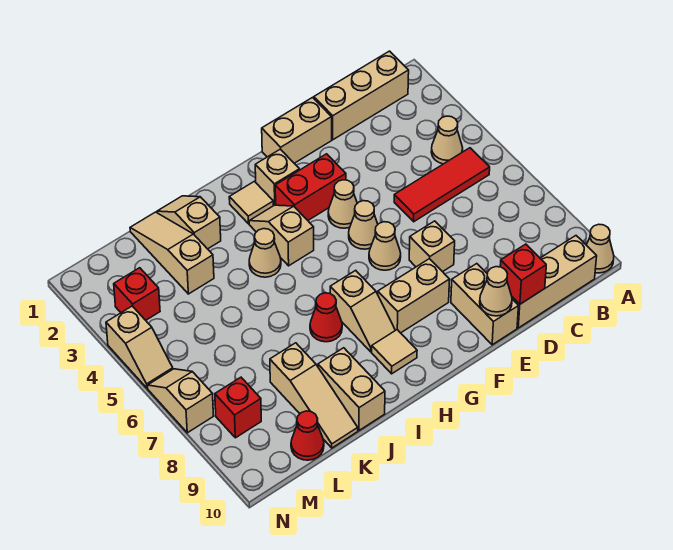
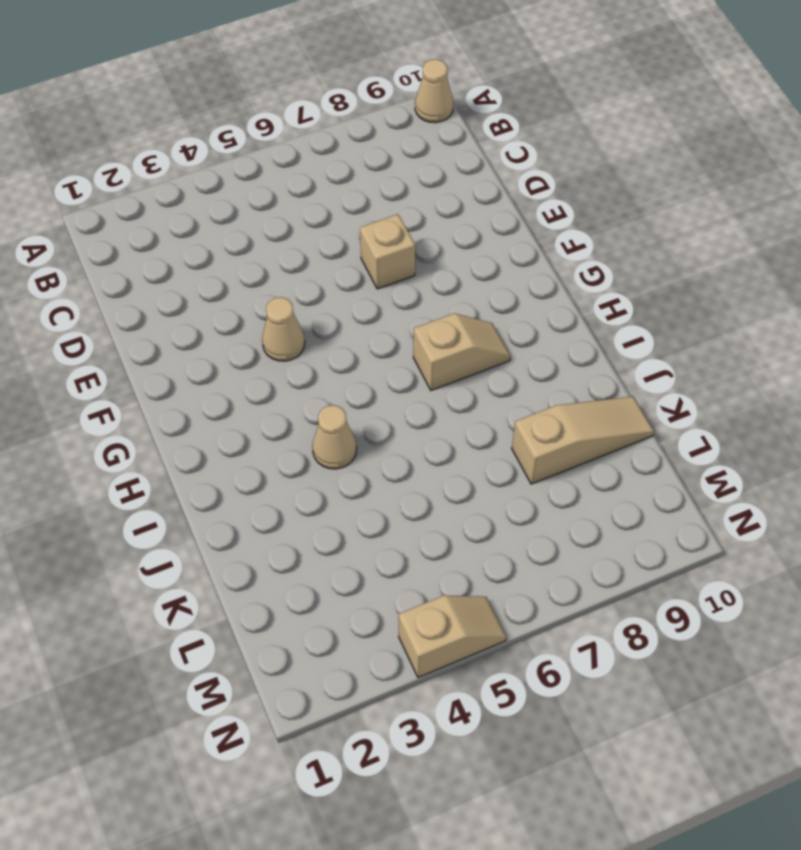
none -> tan brick B1:D1 level 1
none -> tan cone B4 level 1
none -> red tile B5:D5 level 1
none -> tan brick B10:D10 level 1

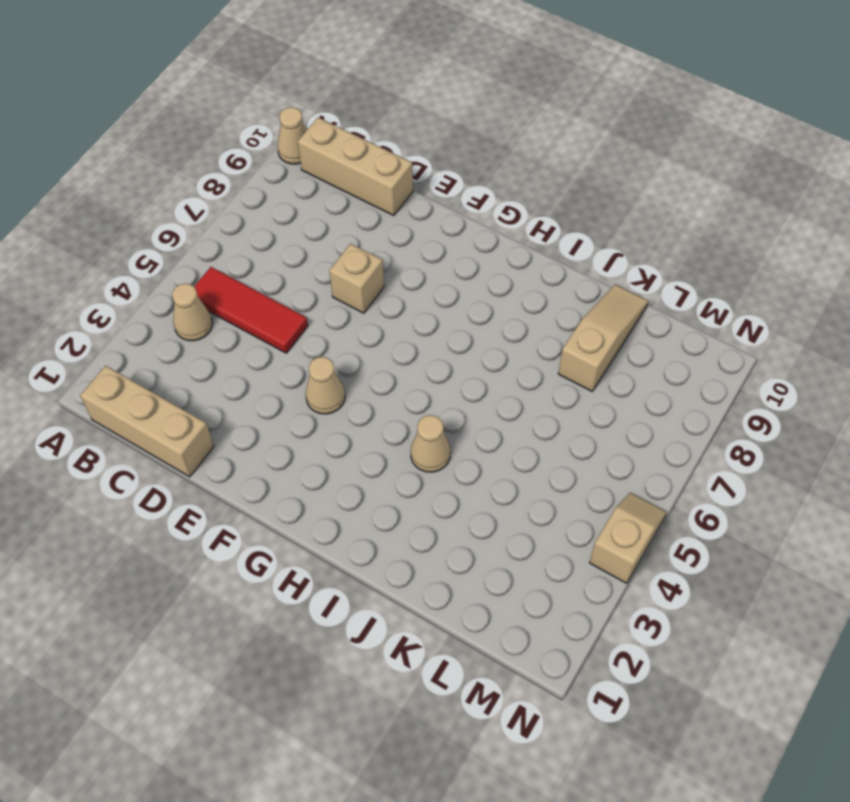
none -> tan brick E1:F1 level 1
none -> tan brick E9:E10 level 1
none -> red brick F3:G3 level 1
none -> tan cone F5 level 1

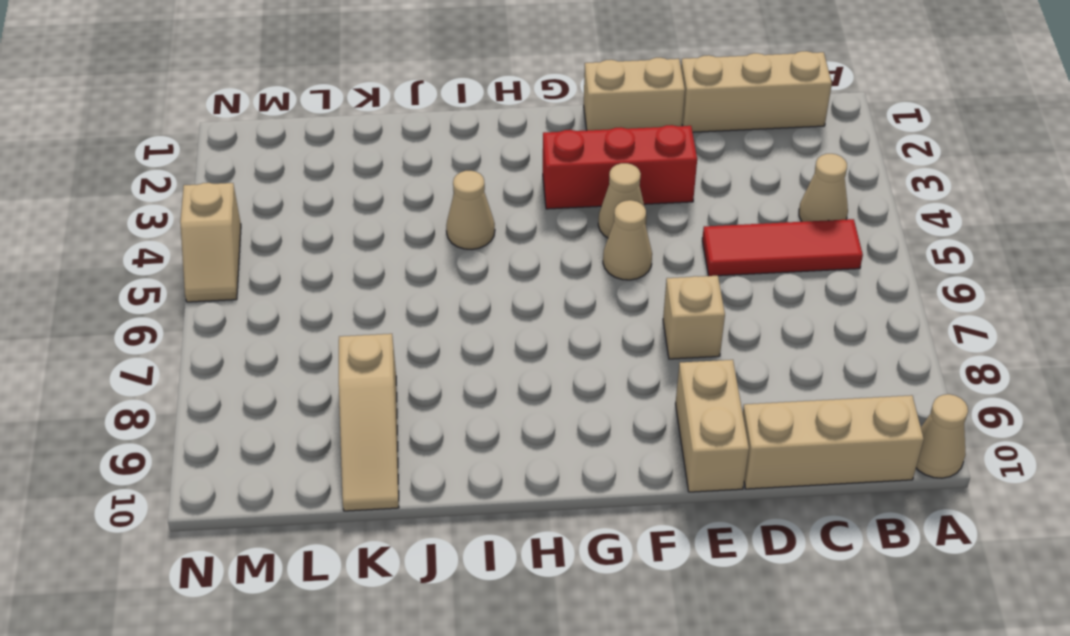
red brick E3:G3 level 1 -> red brick F3:G3 level 1
none -> tan cone F6 level 1
none -> tan brick F8:G8 level 1
none -> tan brick G2 level 1
none -> tan tile H2 level 1

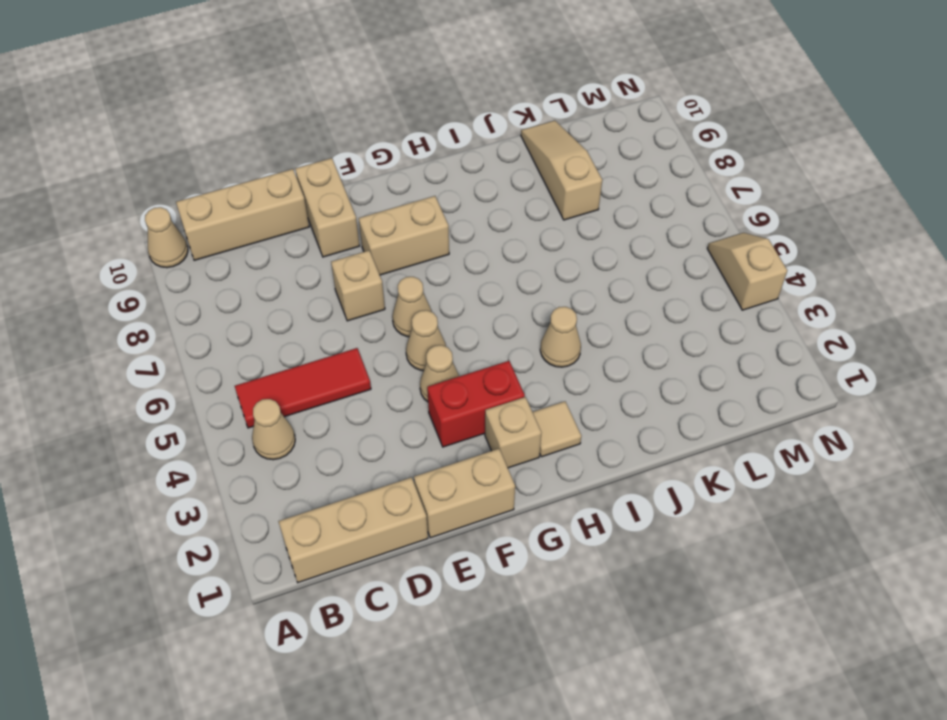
none -> tan slope H3:H4 level 1 top 4
none -> tan slope H7:H8 level 1 top 7
none -> tan tile H9 level 1
none -> red cone I7 level 1

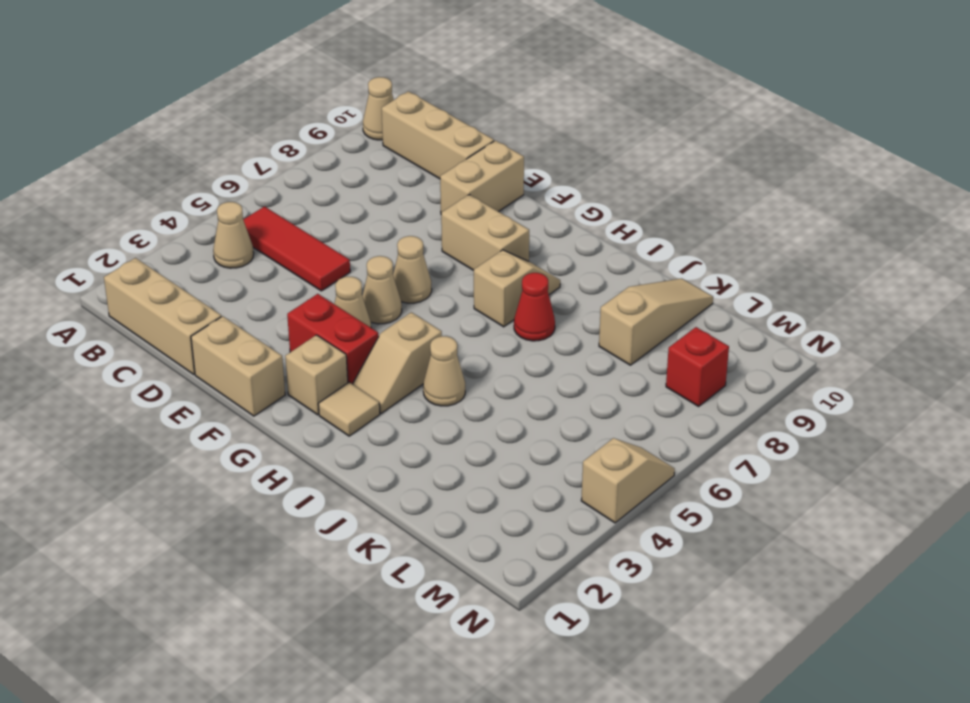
none -> tan brick E7 level 1
none -> tan tile H9 level 1
none -> tan slope J1:J2 level 1 top 2
none -> tan brick J9:J10 level 1

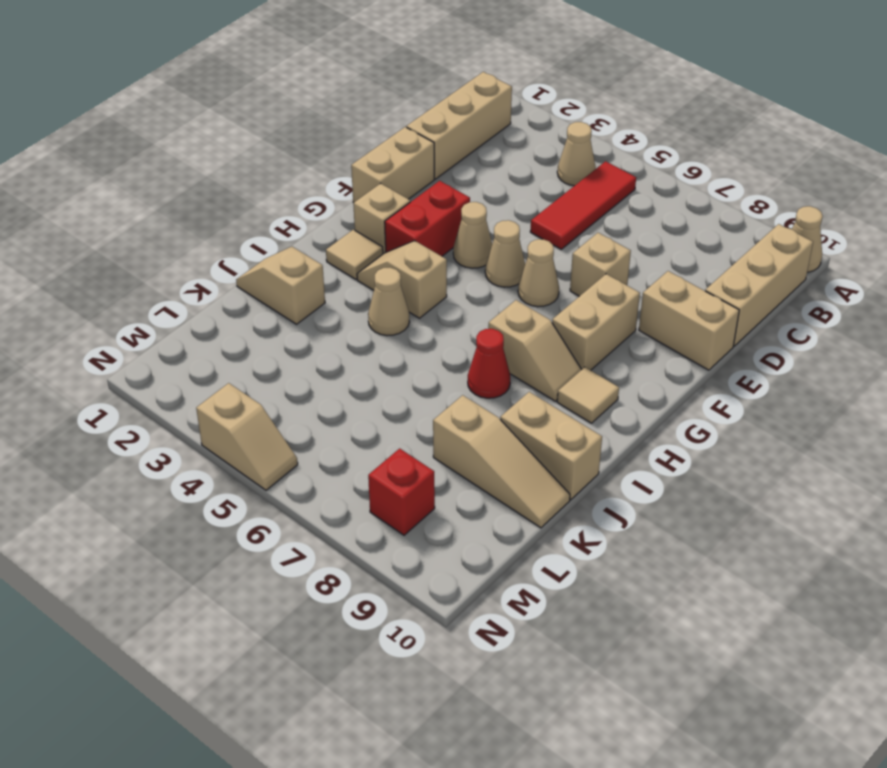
none -> tan slope K1:K3 level 1 top 3
none -> red cone L10 level 1
none -> red brick M3 level 1
none -> tan slope N6:N7 level 1 top 7

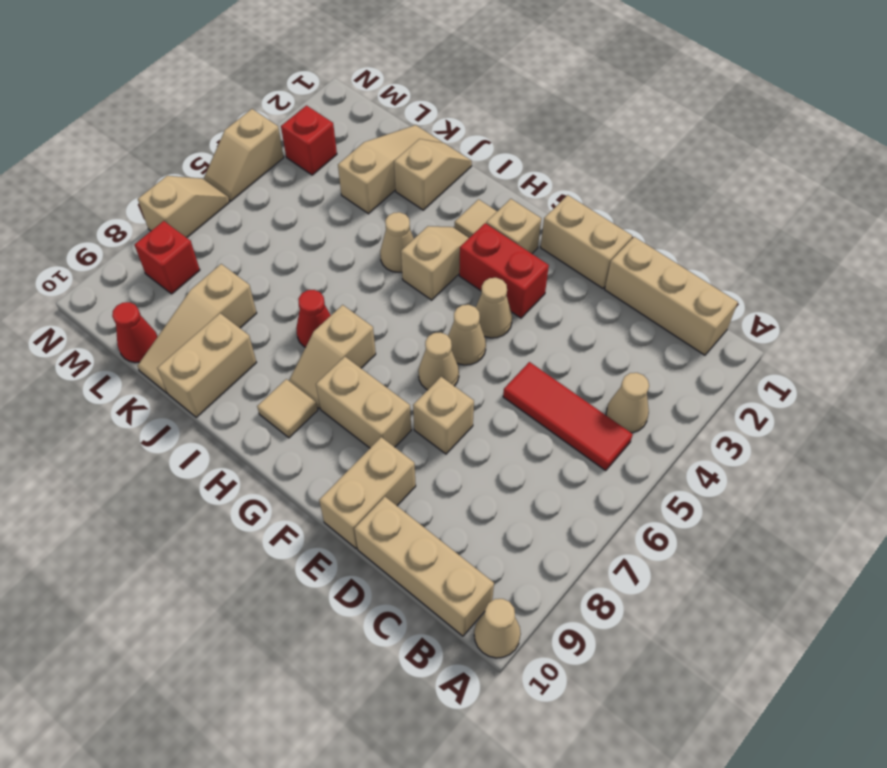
none -> red brick D10 level 2
none -> tan cone E10 level 2

